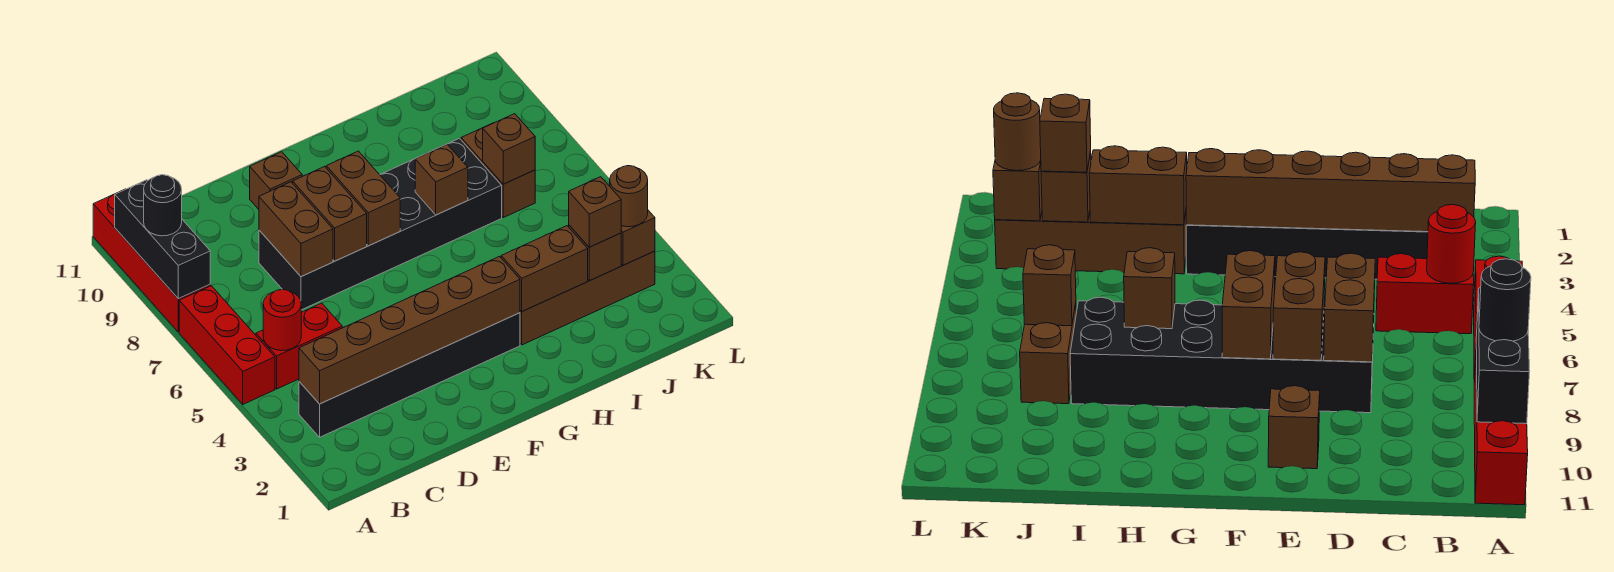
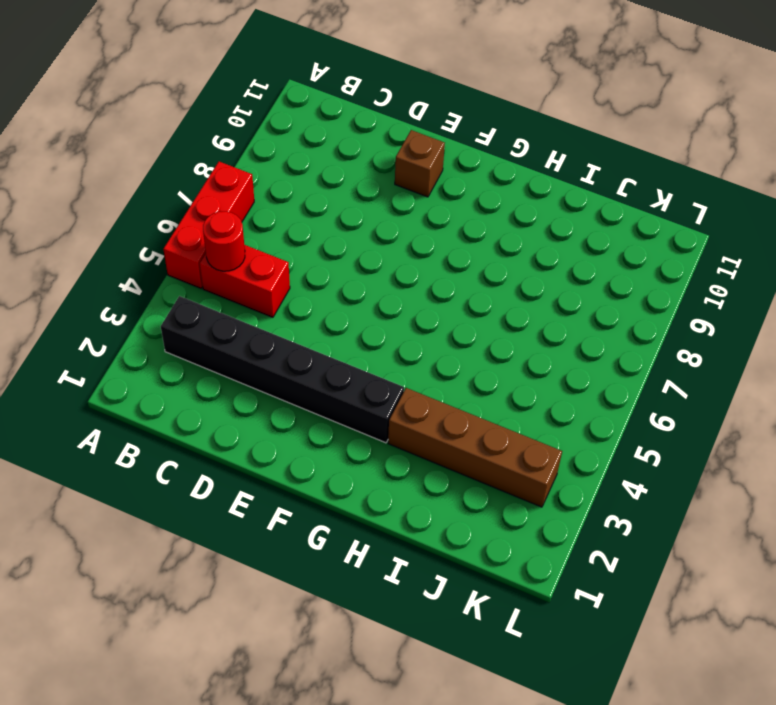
none -> red brick A8:A11 level 1
none -> black brick D7:I8 level 1
none -> brown brick J7:J8 level 1

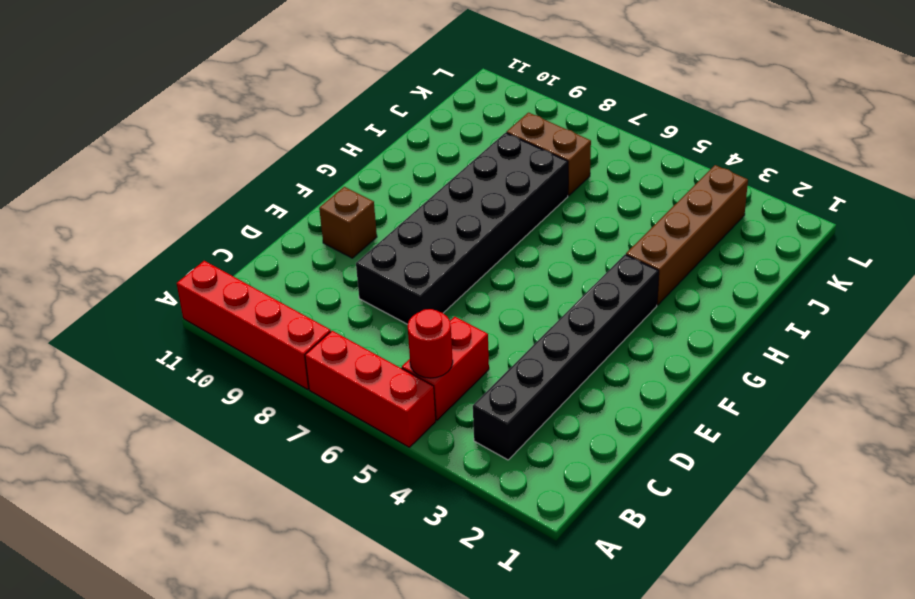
none -> black brick A8:A10 level 2
none -> brown brick B3:G3 level 2
none -> brown brick D7:D8 level 2

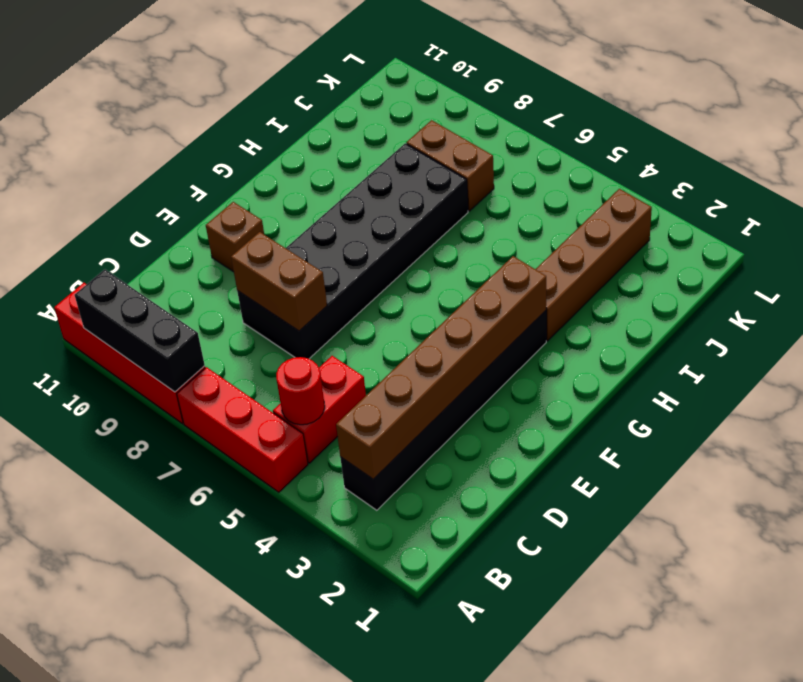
none -> brown brick E7:E8 level 2
none -> brown brick F7:F8 level 2
none -> brown brick H3:I3 level 2

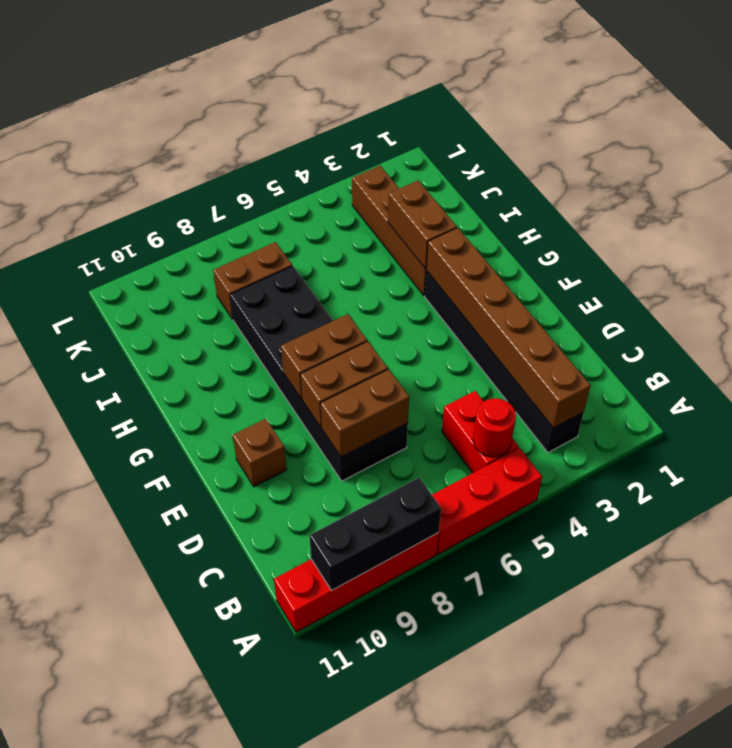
none -> brown brick H7 level 2
none -> brown brick J3 level 2
none -> brown brick J7 level 2

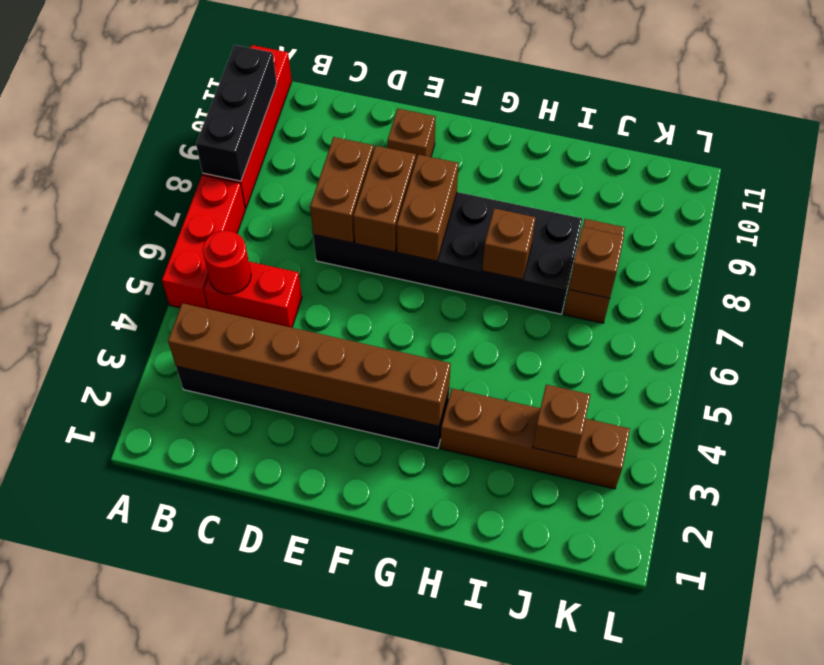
none -> brown brick H3:I3 level 2
none -> brown brick K3 level 2
none -> black round brick A9 level 3

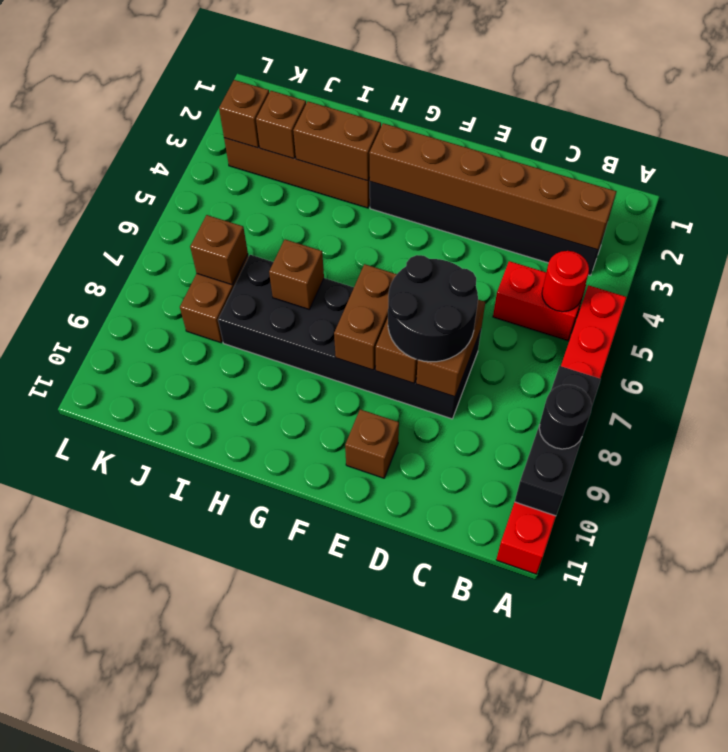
black round brick D7:E8 level 3 -> none
none -> brown brick J3 level 3
none -> brown round brick K3 level 3

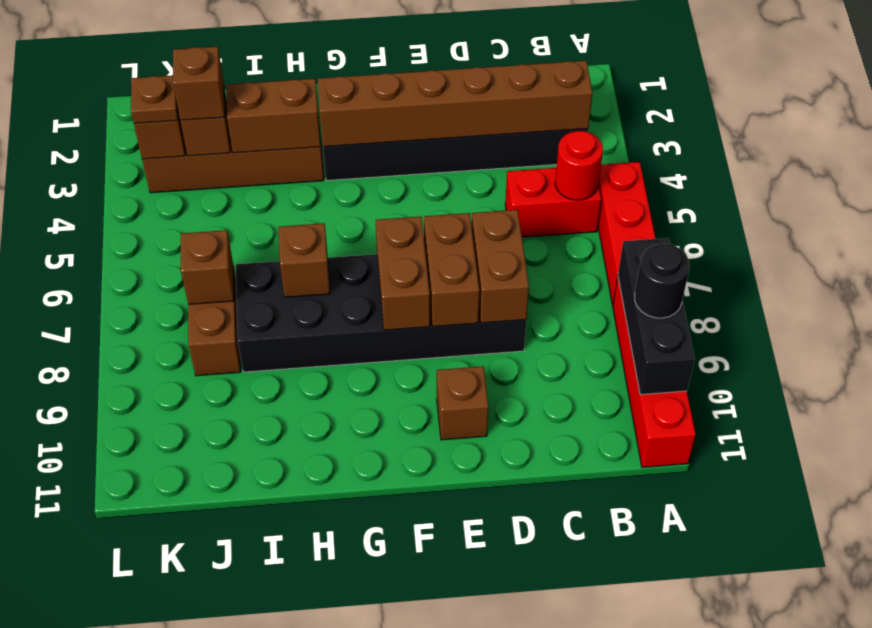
brown plate K3 level 3 -> brown round brick K3 level 3

